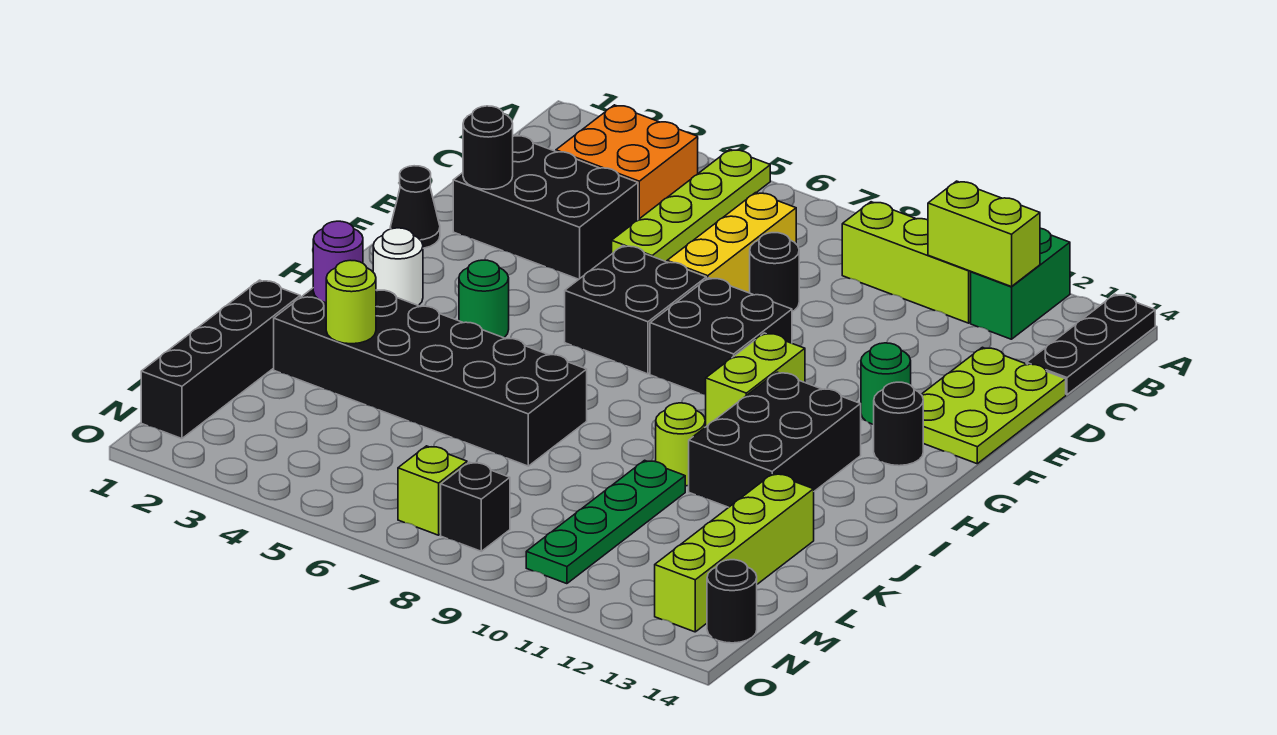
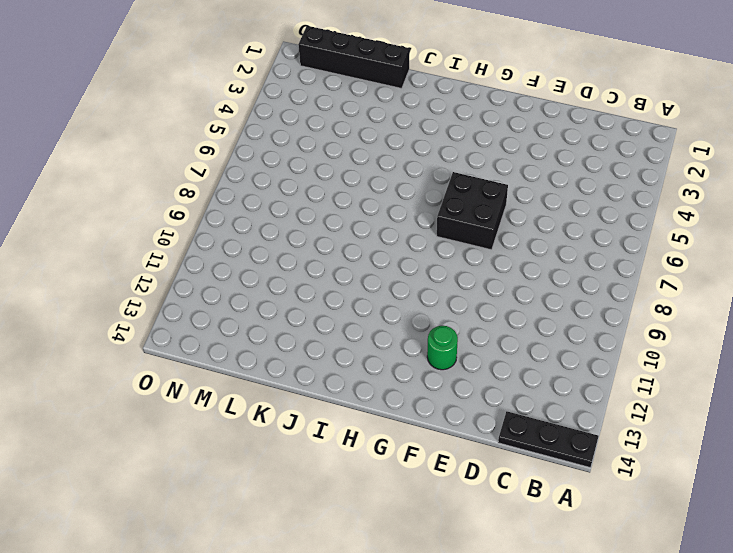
none -> lime plate A5:D5 level 1
none -> green brick A12:B12 level 1
none -> orange brick B3:C4 level 1
none -> lime brick B9:B11 level 1

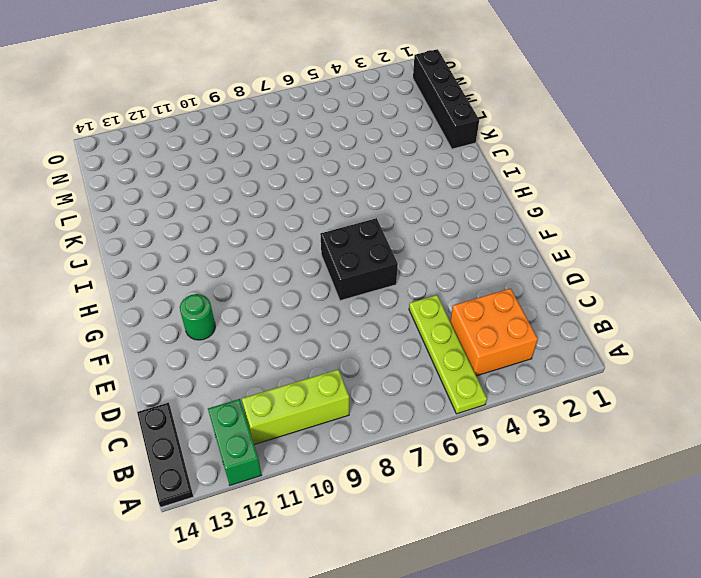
none -> yellow brick C7:E7 level 1
none -> black brick D2:E4 level 1
none -> black round brick D8 level 1
none -> lime plate D13:F14 level 1

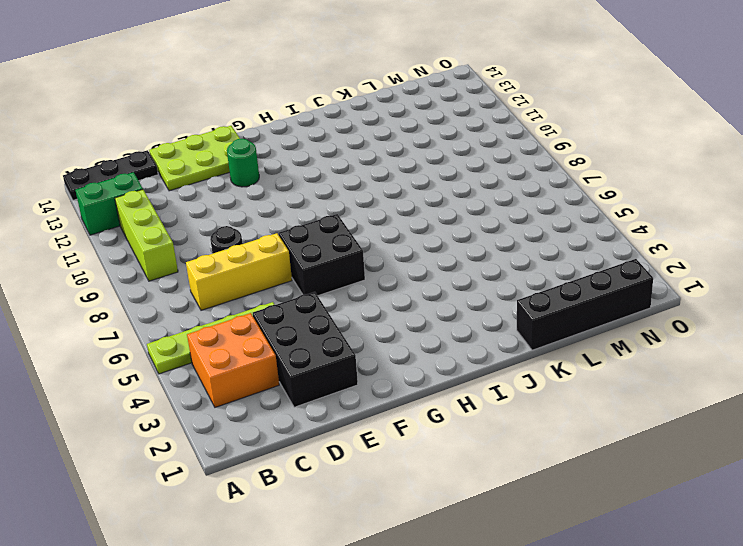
none -> black cone F1 level 1
none -> black brick F8:G9 level 1
none -> lime brick G10:H10 level 1
none -> black round brick G13 level 1

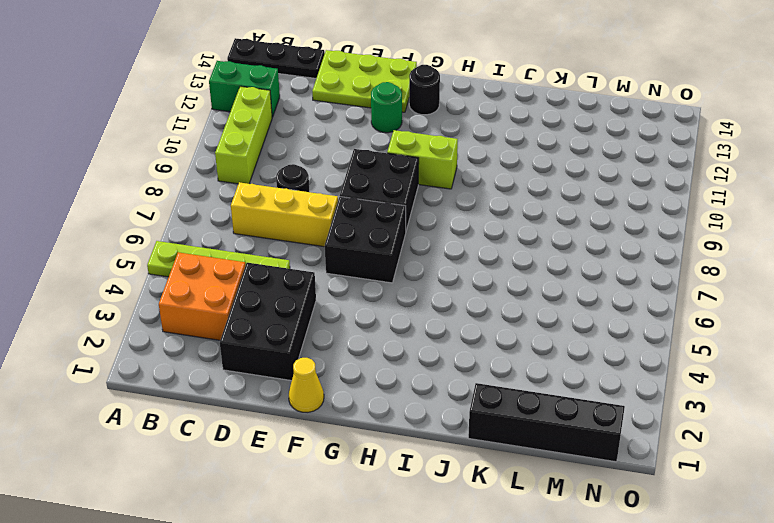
yellow cone F1 level 1 -> black cone F1 level 1
none -> white round brick H2 level 1
none -> green round brick H4 level 1
none -> black brick H11:J12 level 1
none -> black brick J2:K7 level 1

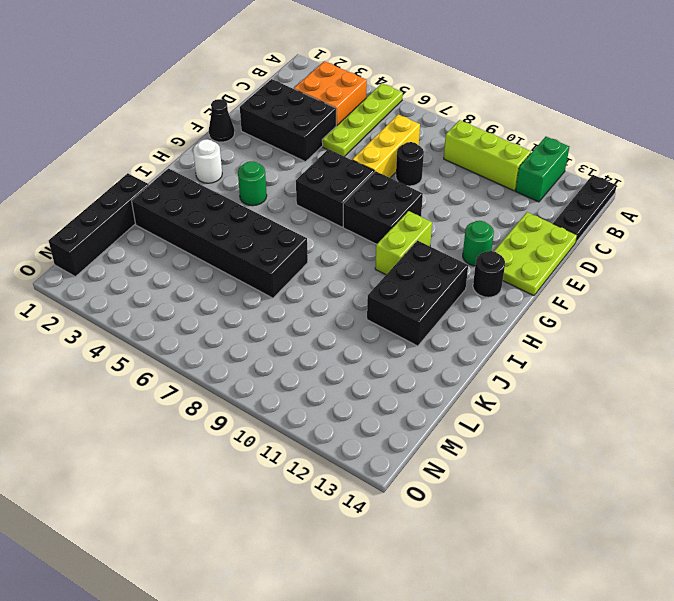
none -> lime round brick J10 level 1
none -> green plate K10:N10 level 1
none -> lime brick K13:N13 level 1
none -> lime brick N7 level 1

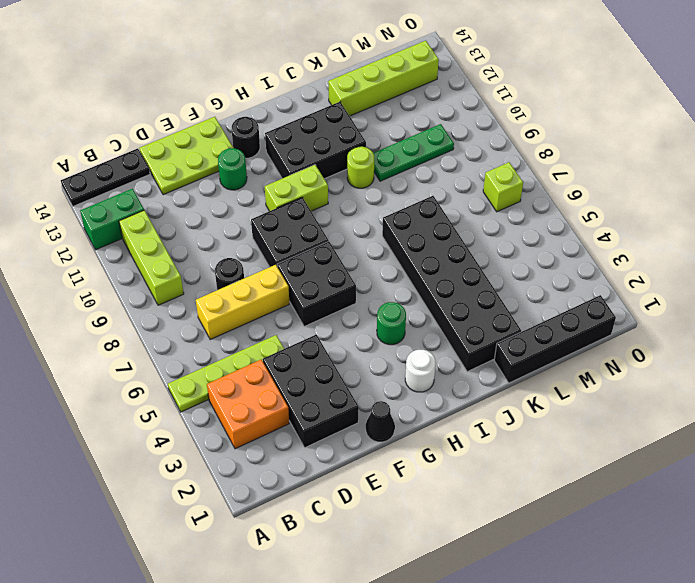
green plate K10:M10 level 1 -> green plate K10:N10 level 1
none -> black brick N8 level 1
none -> black round brick N14 level 1
none -> lime brick B11:B12 level 2
none -> black round brick E2 level 2

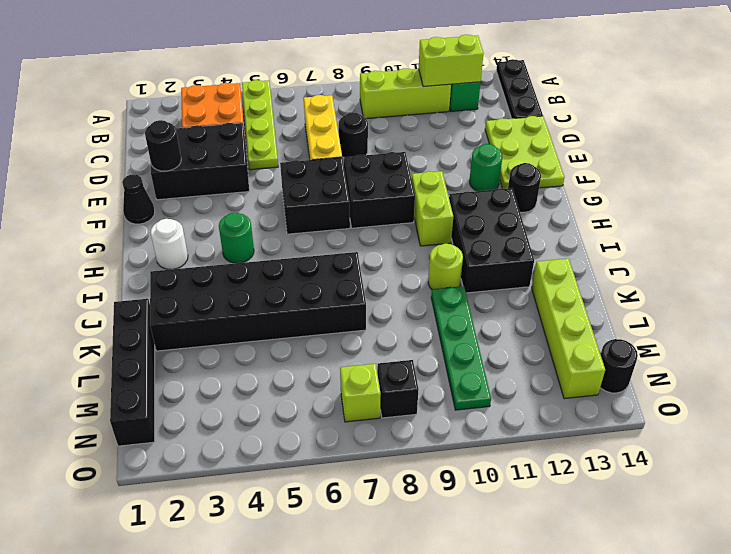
none -> purple round brick J2 level 2
none -> lime round brick K3 level 2

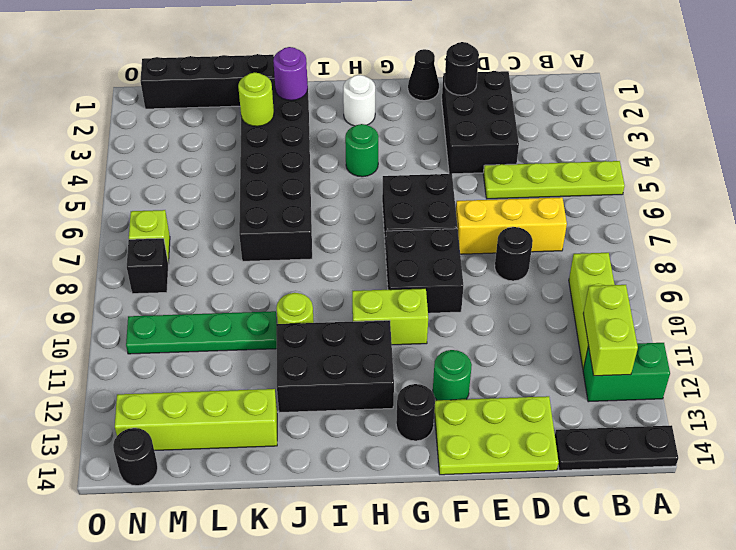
none -> orange brick B3:C4 level 1

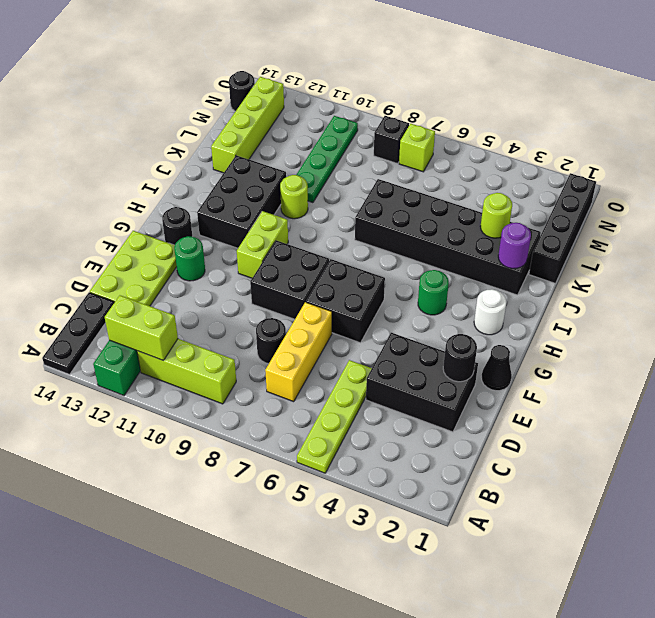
none -> orange brick B3:C4 level 1

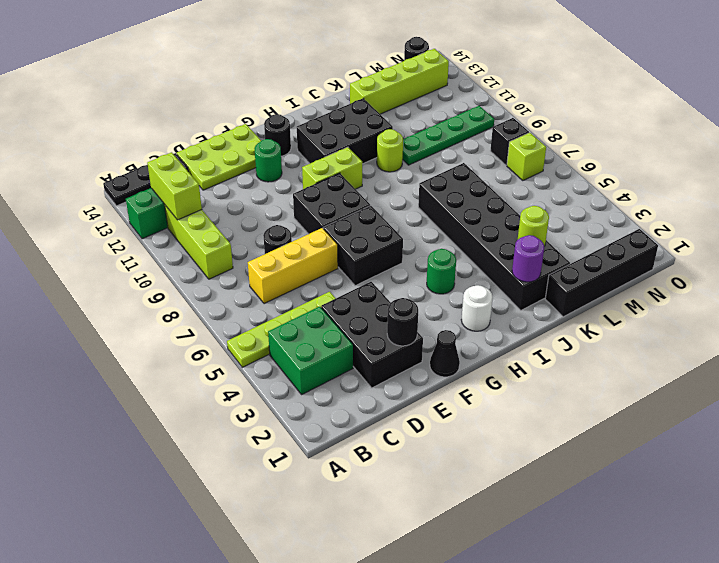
green brick B3:C4 level 1 -> orange brick B3:C4 level 1

